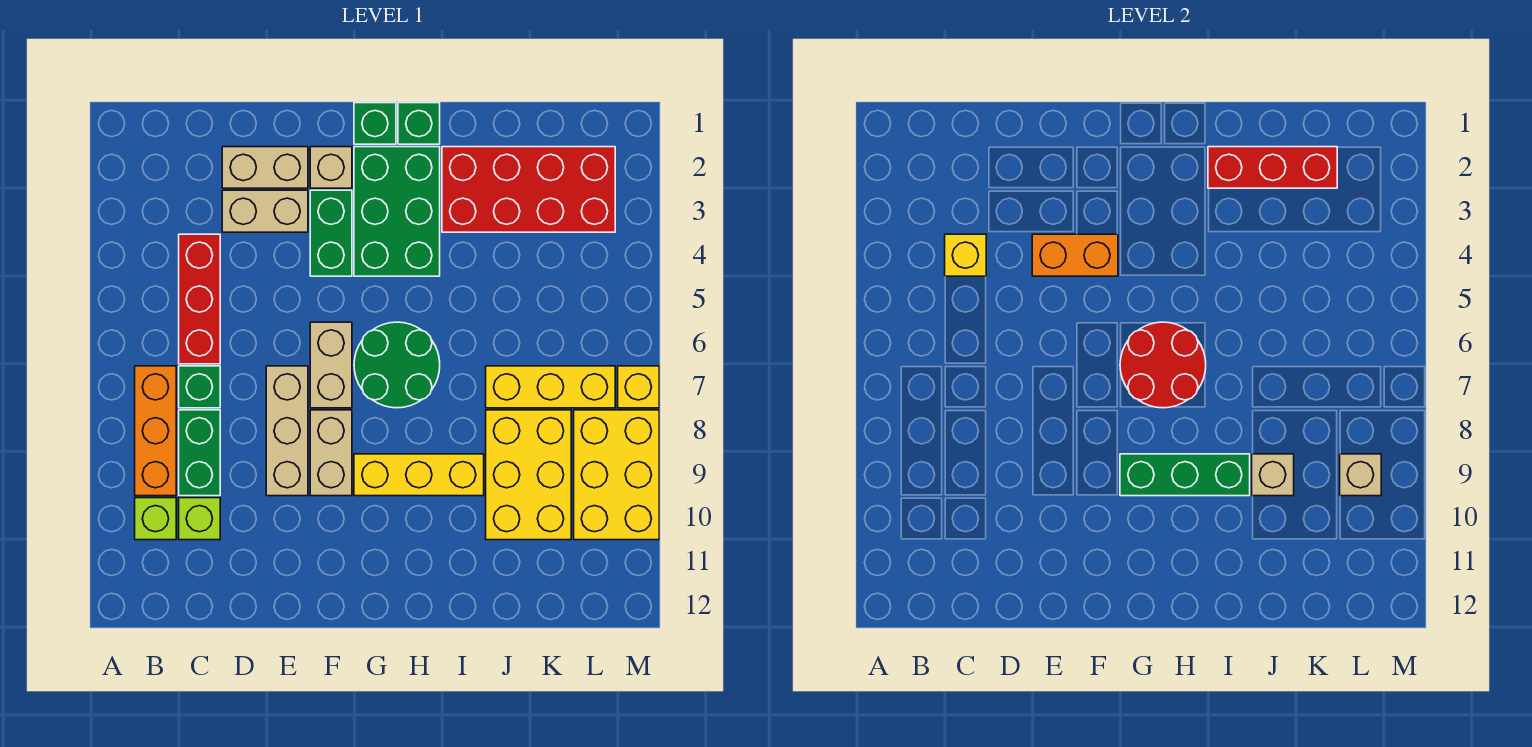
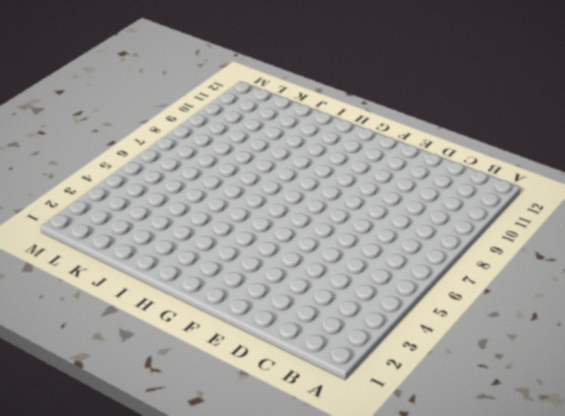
none -> orange brick B7:B9 level 1
none -> lime brick B10 level 1
none -> red brick C4:C6 level 1
none -> green brick C7 level 1

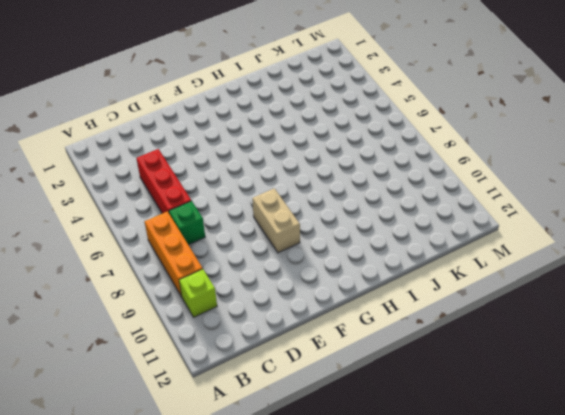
none -> green brick C8:C9 level 1
none -> lime brick C10 level 1
none -> tan brick D2:E2 level 1
none -> tan brick D3:E3 level 1

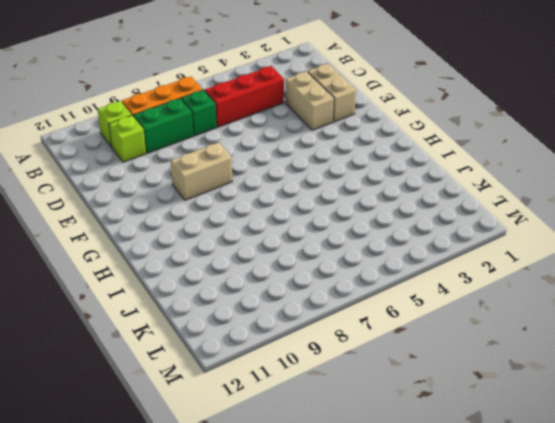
none -> tan brick E7:E9 level 1
none -> tan brick F2 level 1
none -> green brick F3:F4 level 1
none -> tan brick F6:F7 level 1

